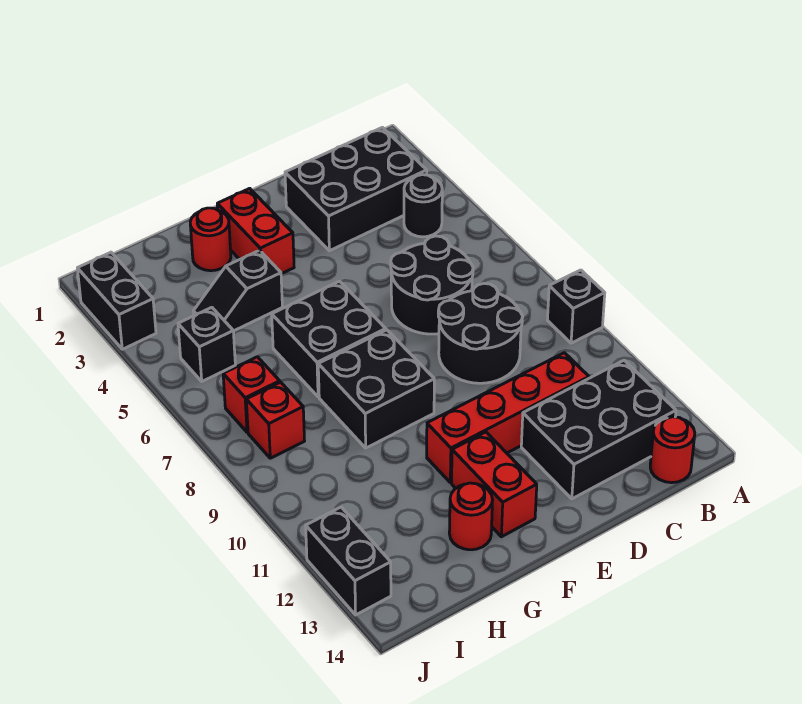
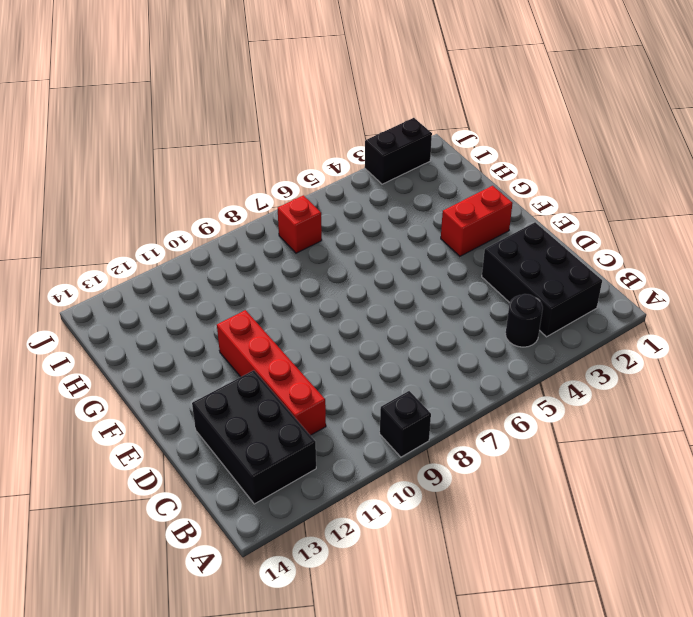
none -> red round brick B14 level 1
none -> black round brick C6:D7 level 1
none -> black round brick C8:D9 level 1

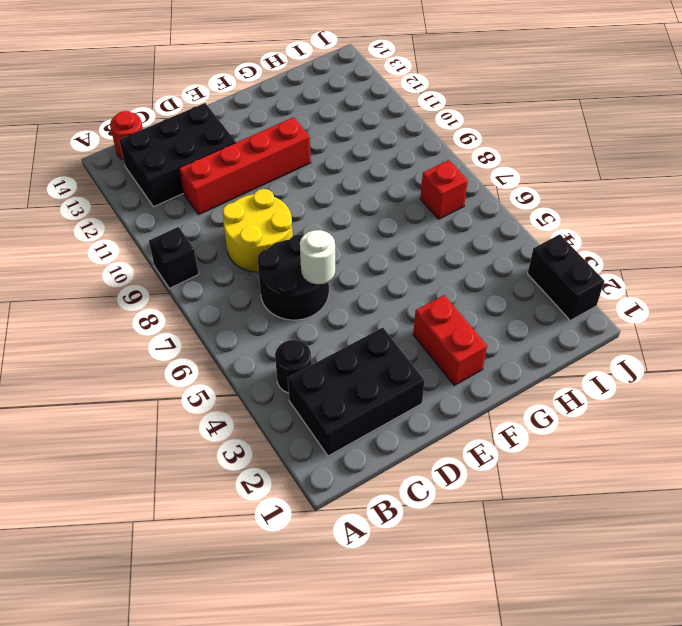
yellow round brick C8:D9 level 1 -> black round brick C8:D9 level 1
white round brick D6 level 2 -> none
none -> black brick F6:G7 level 1
none -> black brick F8:G9 level 1
none -> red brick F12:F13 level 1

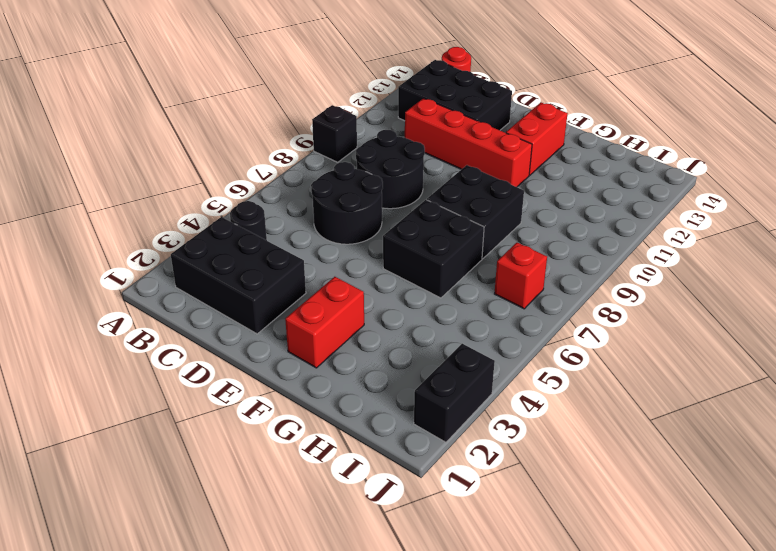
none -> red round brick G2 level 1
none -> black slope G4:H4 level 1 top G
none -> red round brick G13 level 1

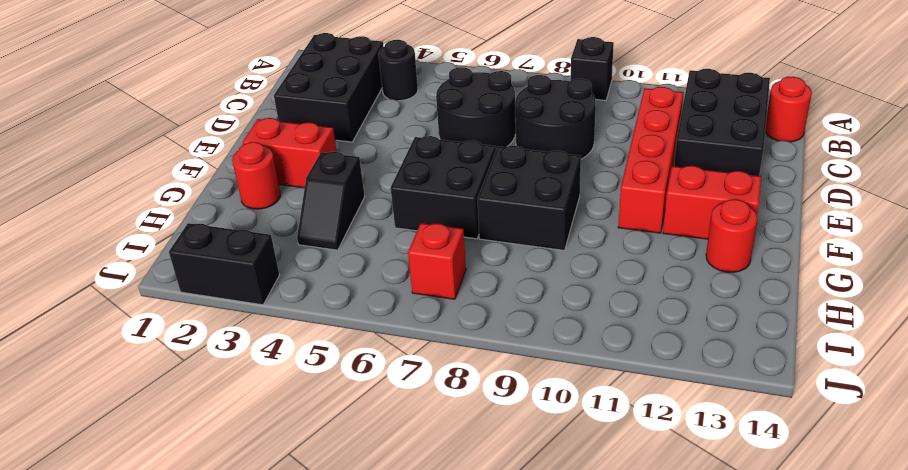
none -> black brick I5 level 1
none -> red brick I8 level 1
none -> black brick J12:J13 level 1

